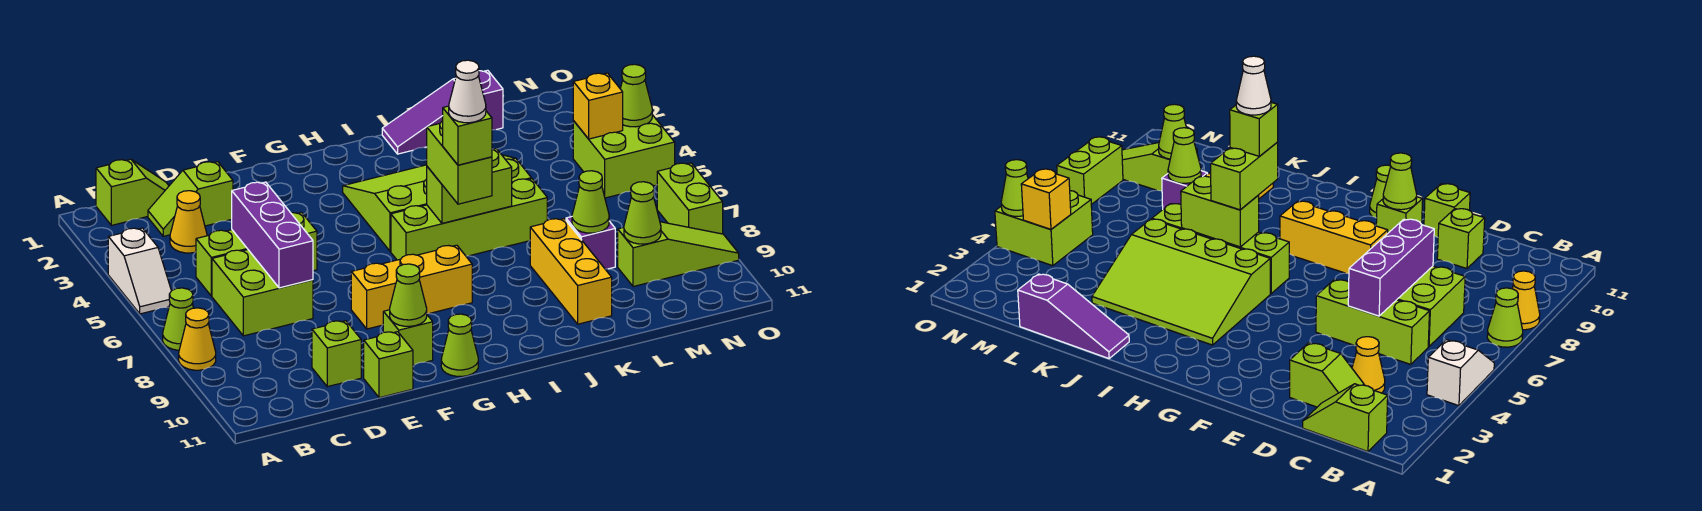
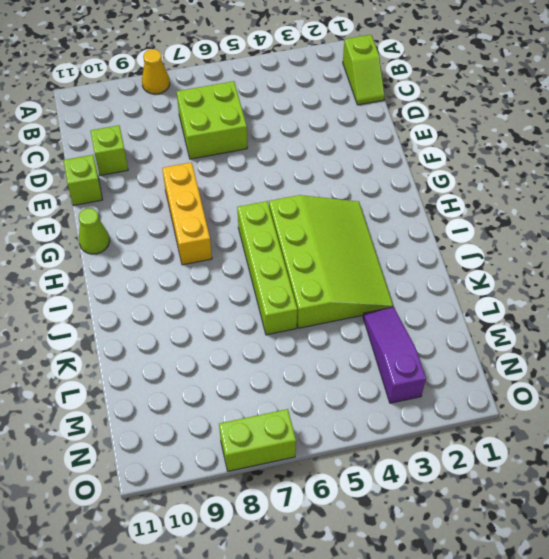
purple slope L3:N3 level 1 top N -> purple slope J1:L1 level 1 top L
none -> white slope A4:A5 level 1 top 4
none -> lime cone A7 level 1
none -> lime slope C2:D2 level 1 top D
none -> yellow cone C3 level 1

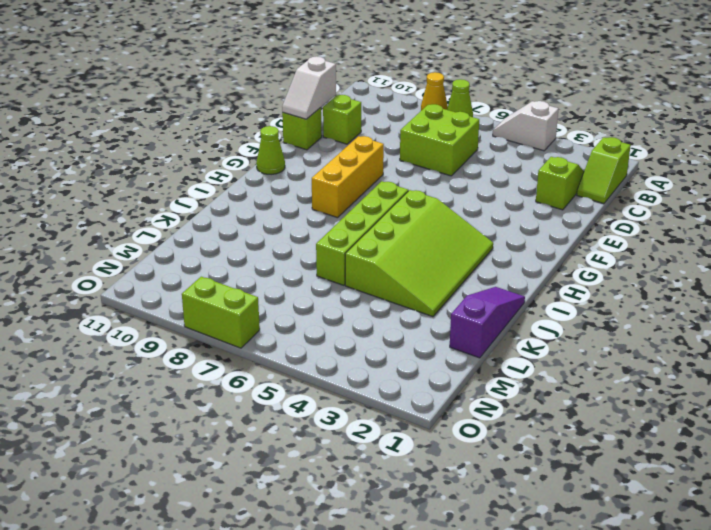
white slope D11:E11 level 2 top D -> none
none -> yellow cone C3 level 1
none -> lime brick C5:E5 level 1
none -> lime brick F10 level 1
none -> yellow brick K8:K10 level 1

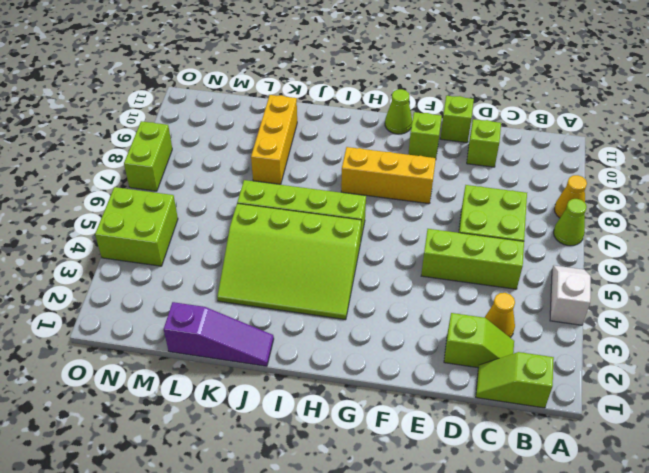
none -> purple brick L8 level 1
none -> lime slope M9:O9 level 1 top M
none -> purple brick D5:D7 level 2
none -> lime cone F10 level 2

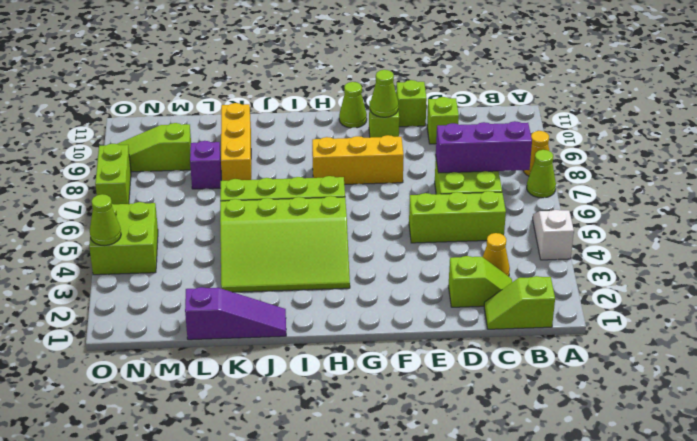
purple brick B7:D7 level 2 -> purple brick D5:D7 level 2
none -> lime brick I6:J6 level 2
none -> lime cone L8 level 2
none -> lime cone M9 level 2
none -> yellow brick N4 level 2

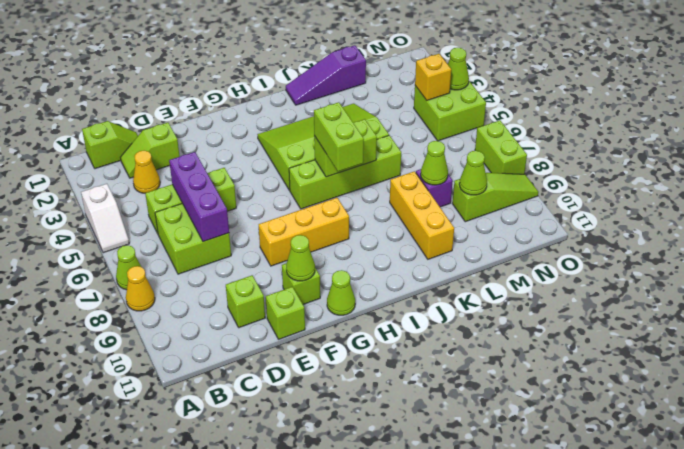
none -> lime brick I7 level 4
none -> white cone I7 level 5

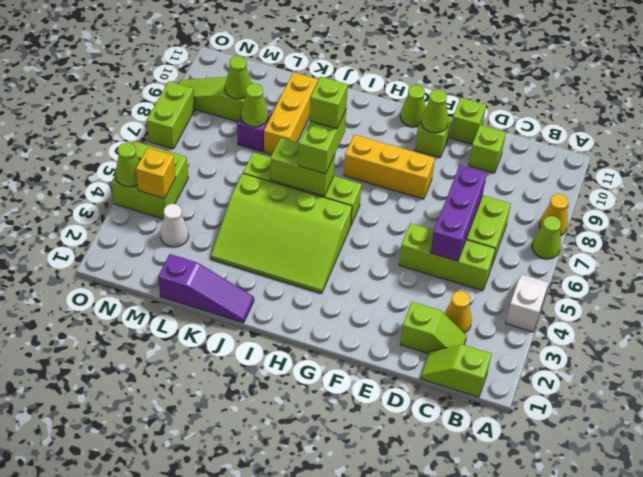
white cone M3 level 1 -> white cone I7 level 5

